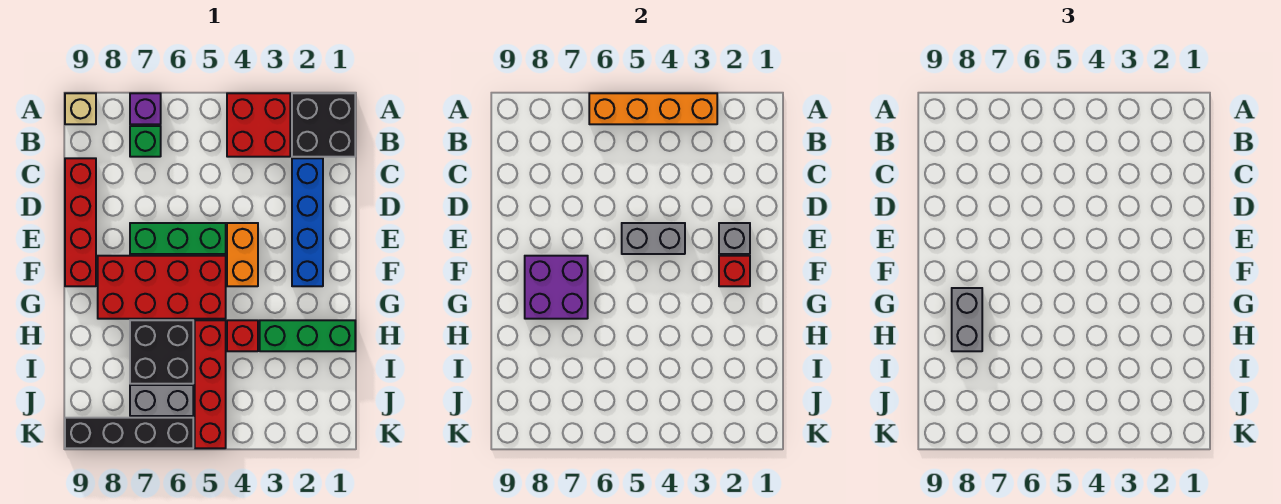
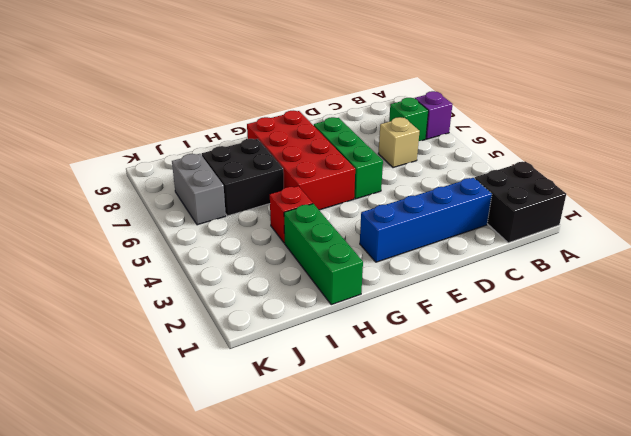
tan brick C6 level 1 -> tan brick A9 level 1
none -> red brick A3:B4 level 1
none -> red brick C9:F9 level 1
none -> orange brick E4:F4 level 1

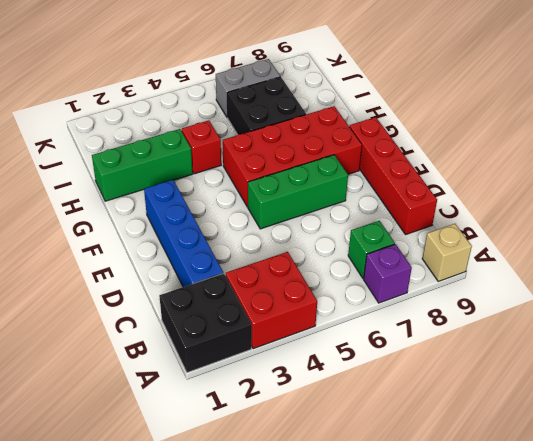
none -> orange brick E4:F4 level 1
none -> red brick H5:K5 level 1
none -> black brick K6:K9 level 1

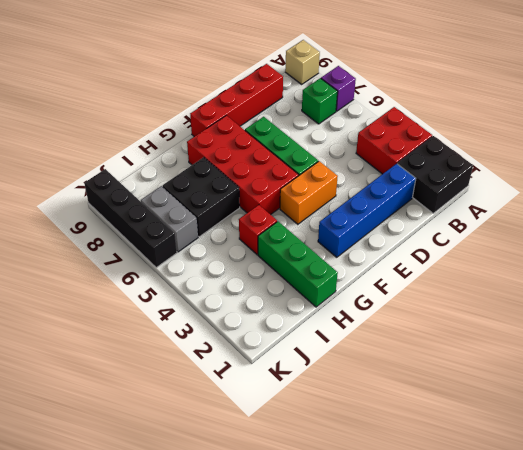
none -> red brick H5:K5 level 1
none -> orange brick A3:A6 level 2
none -> grey brick E2 level 2

